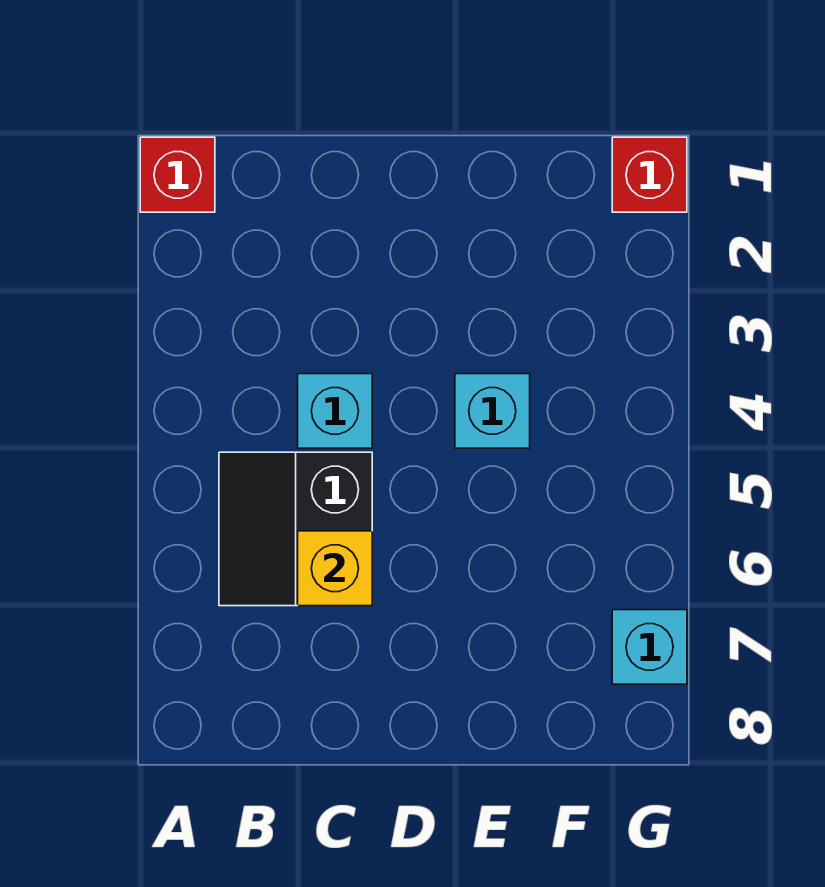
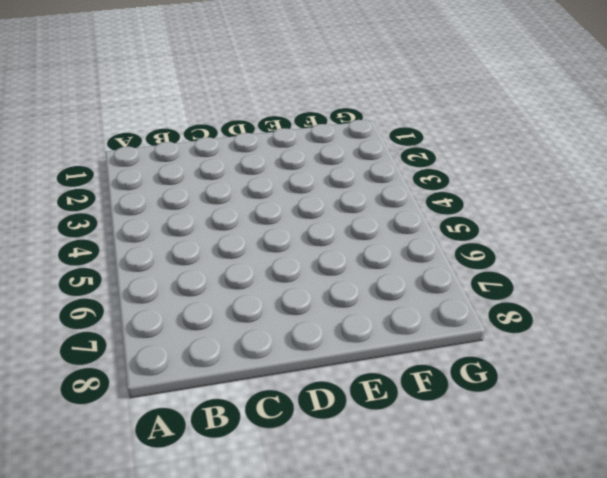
none -> red brick A1 level 1
none -> black slope B5:C6 level 1 top C

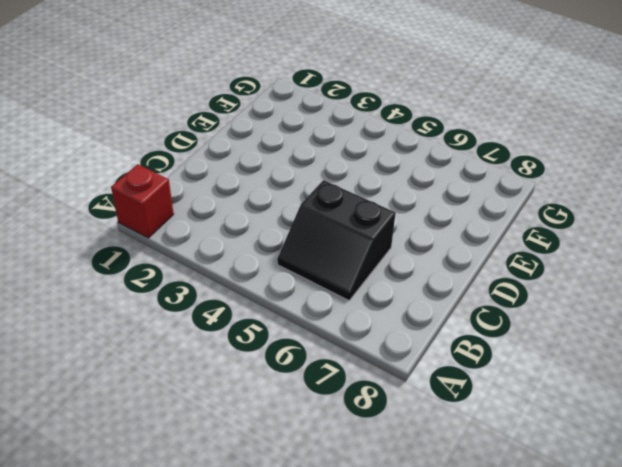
none -> cyan brick C4 level 1
none -> cyan brick E4 level 1

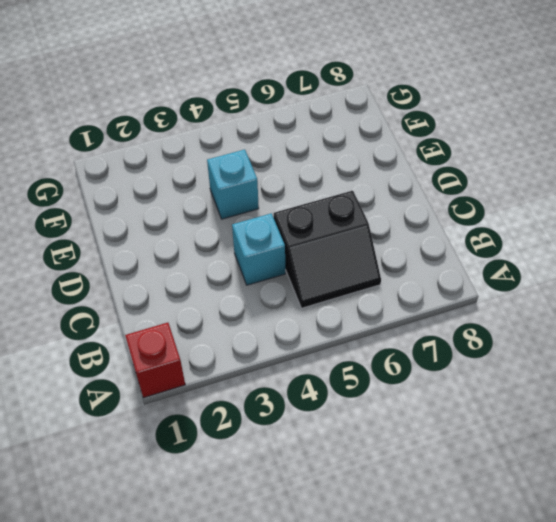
none -> red brick G1 level 1
none -> cyan brick G7 level 1

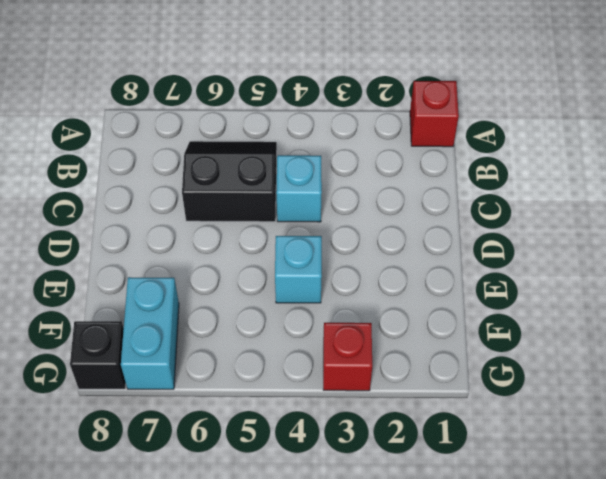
cyan brick F7:G7 level 1 -> cyan brick G7 level 1
red brick G3 level 1 -> red brick G1 level 1
black brick G8 level 1 -> none
none -> yellow brick C6 level 2

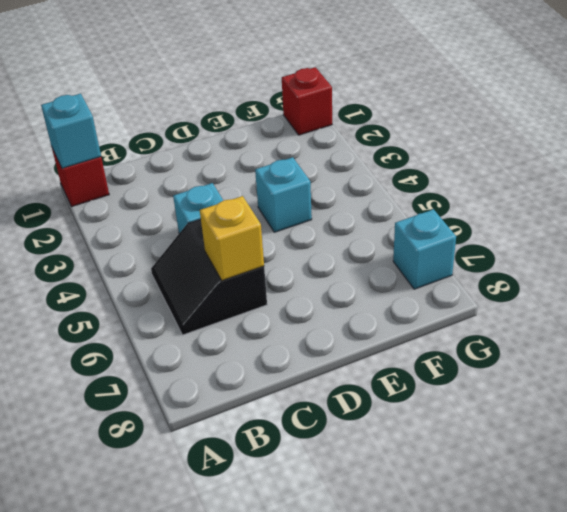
cyan brick A1 level 2 -> none

